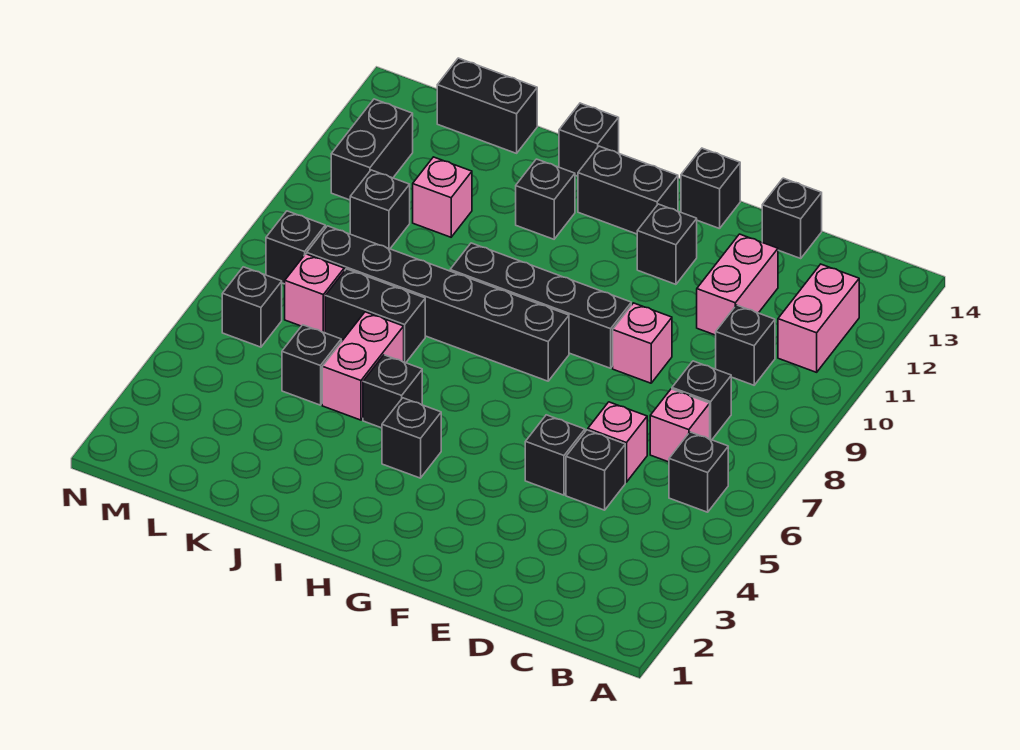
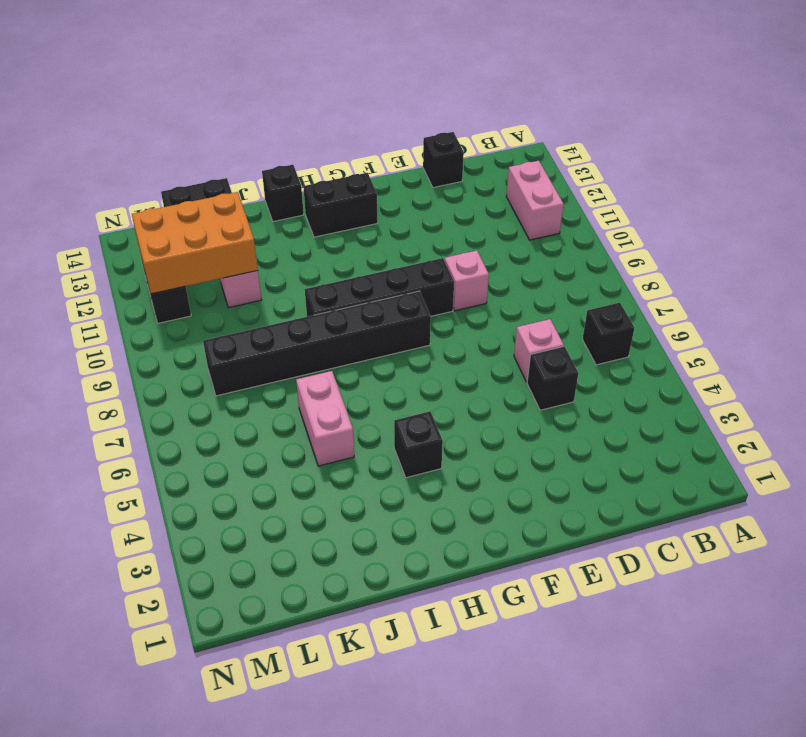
orange brick K11:M12 level 2 -> none
none -> pink brick C7 level 1
none -> black brick C8 level 1
none -> black brick C10 level 1
none -> pink brick D11:D12 level 1

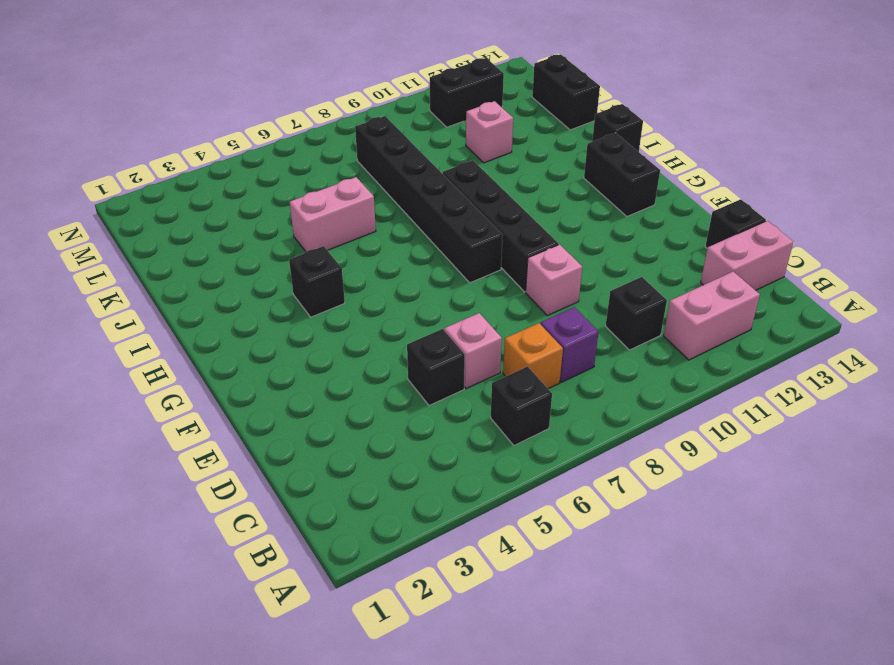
orange brick C7 level 1 -> pink brick C7 level 1
purple brick C8 level 1 -> black brick C8 level 1
pink brick C13:C14 level 1 -> pink brick D11:D12 level 1
none -> black brick E5 level 1
none -> black brick F12 level 1
none -> black brick F14 level 1
none -> black brick I5 level 1

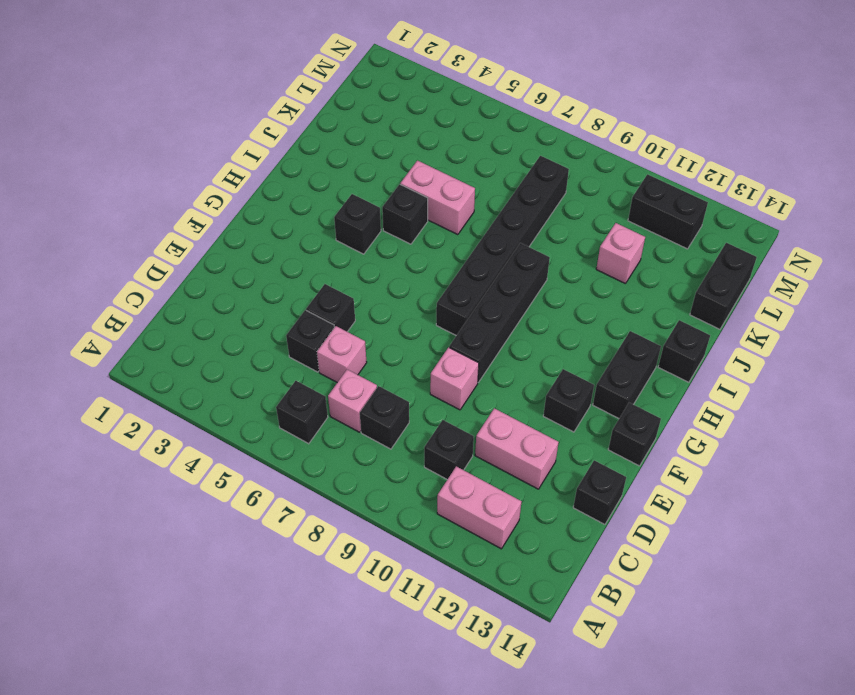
none -> black brick I12 level 1
none -> black brick J7:K7 level 1
none -> black brick K5 level 1
none -> pink brick L7 level 1

